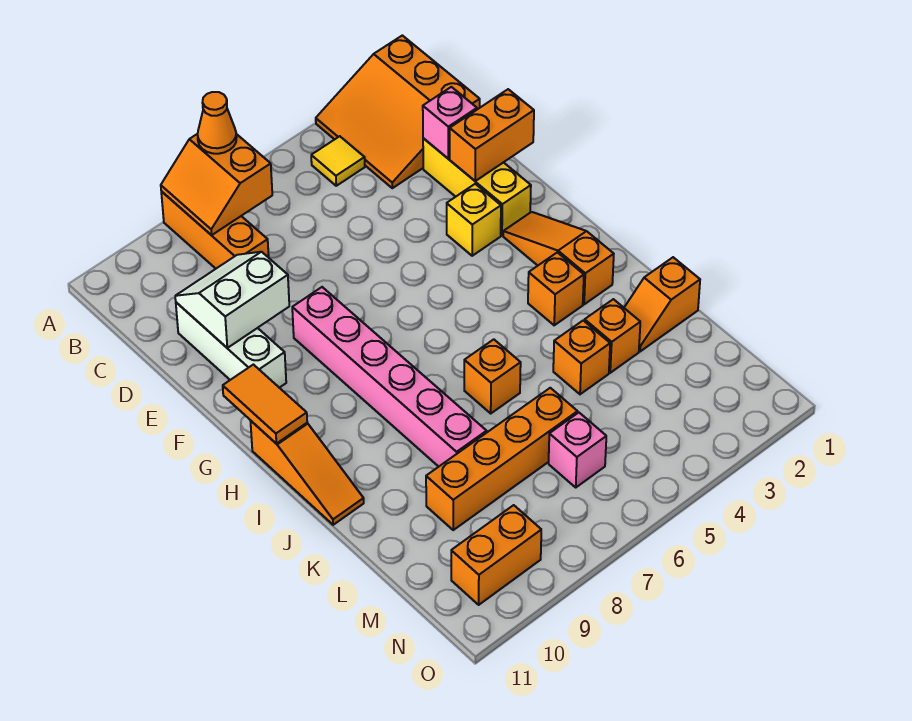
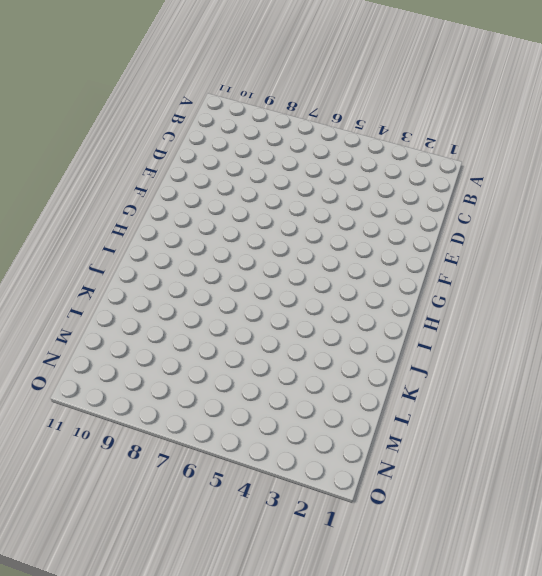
none -> orange slope A1:C3 level 1 top 1
none -> orange brick A8:C8 level 1
none -> yellow tile B4 level 1

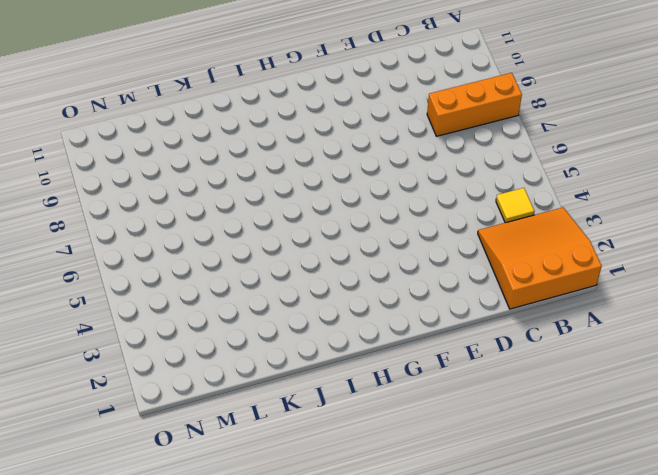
none -> yellow brick D2:F2 level 1
none -> white brick D10:F10 level 1
none -> yellow brick F3 level 1

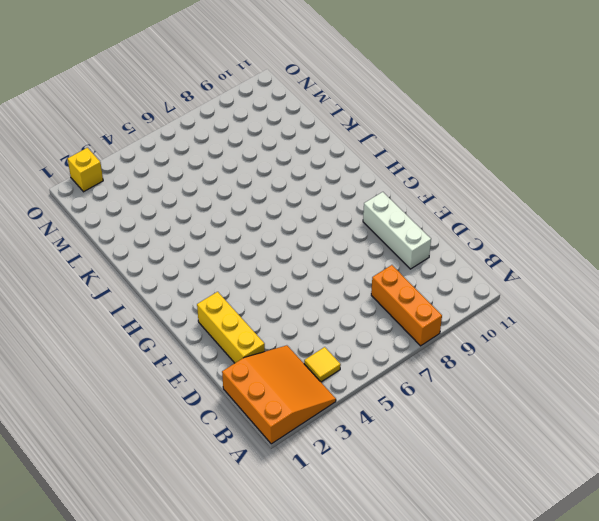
yellow brick O2 level 1 -> yellow brick F3 level 1
none -> pink brick F8:K8 level 1
none -> orange slope G2:I2 level 1 top I
none -> orange slope H11:J11 level 1 top H

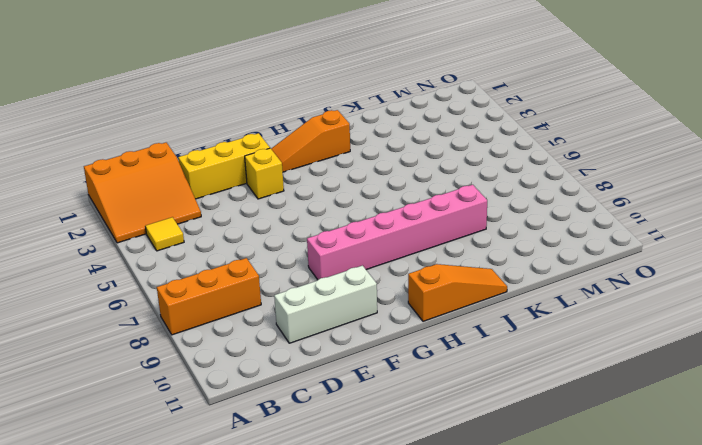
none -> orange brick I3 level 1
none -> orange brick J6 level 1
none -> orange slope K1:K2 level 1 top 1

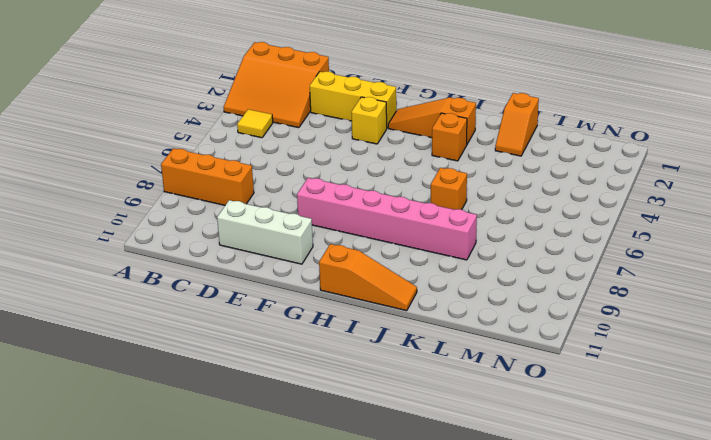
none -> orange brick K3 level 1
none -> orange brick K4 level 1
none -> orange brick L6:L9 level 1

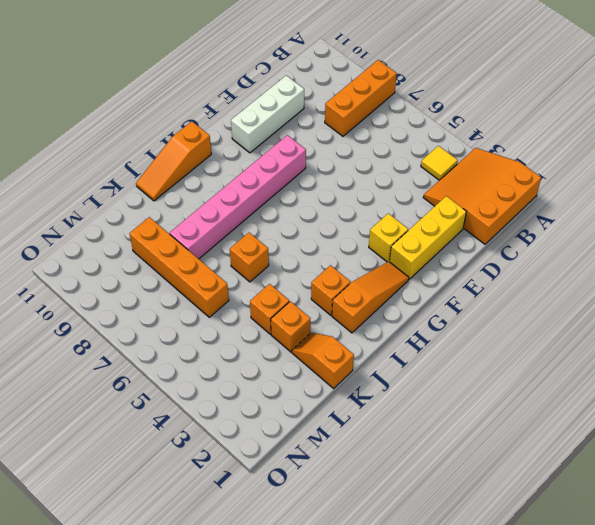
none -> pink brick M6 level 1
none -> orange brick N9:N10 level 1
none -> orange slope A7:B8 level 2 top 7

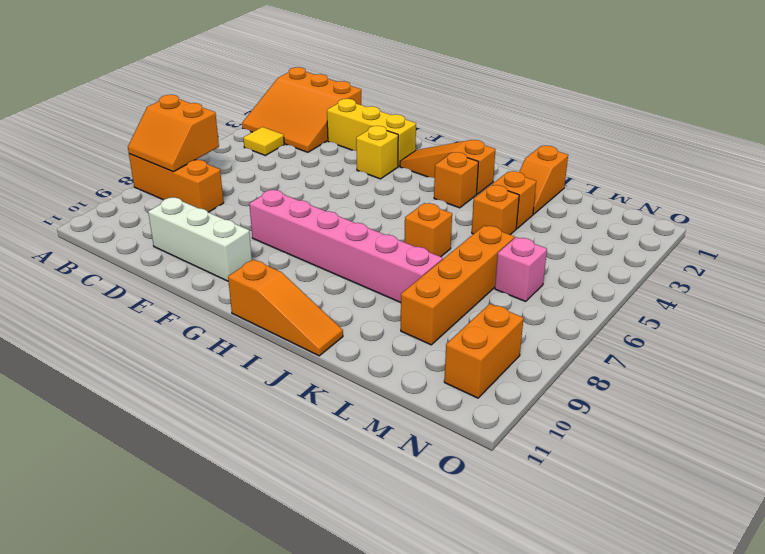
none -> pink brick D2 level 2
none -> white slope D9:E10 level 2 top E
none -> orange brick E1:E2 level 2

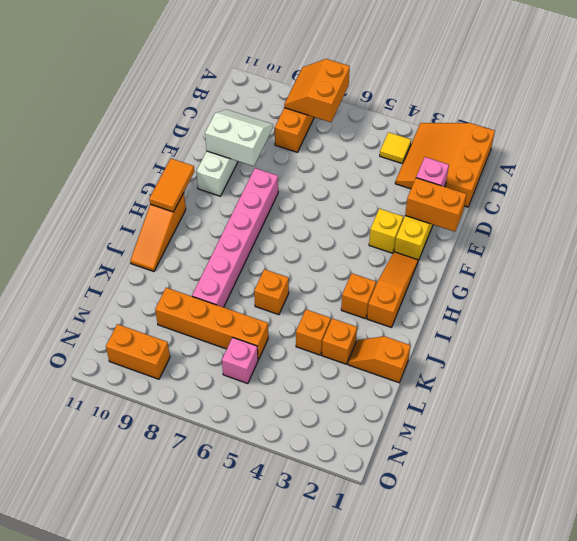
none -> orange cone A7 level 3

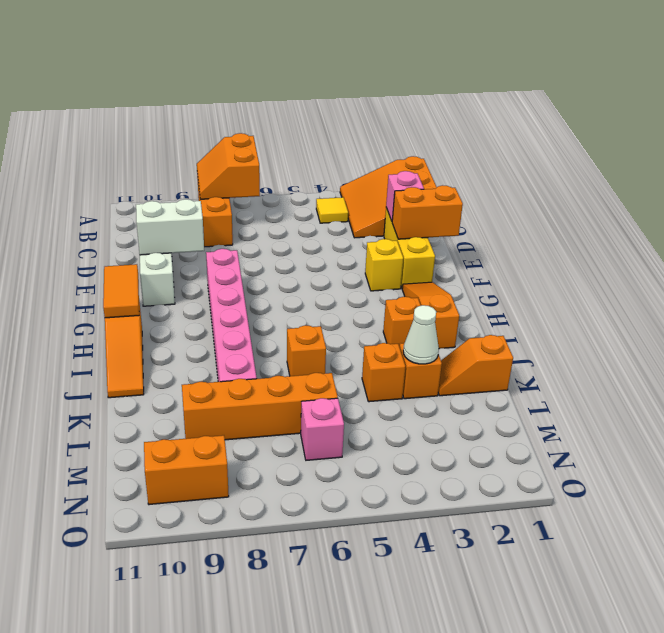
white cone K3 level 2 -> none
none -> orange cone A7 level 3

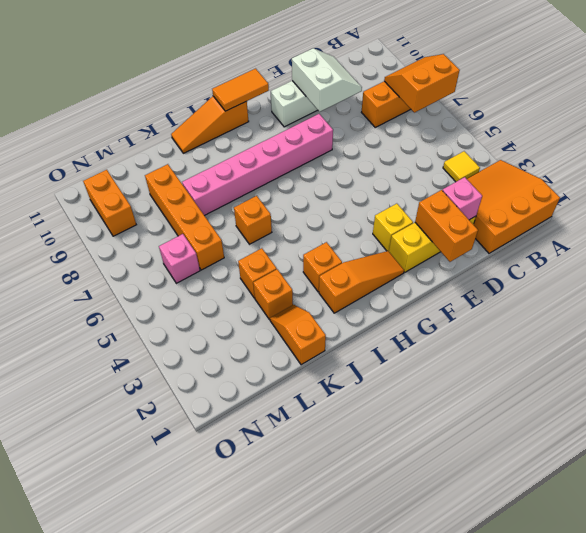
none -> orange cone A7 level 3

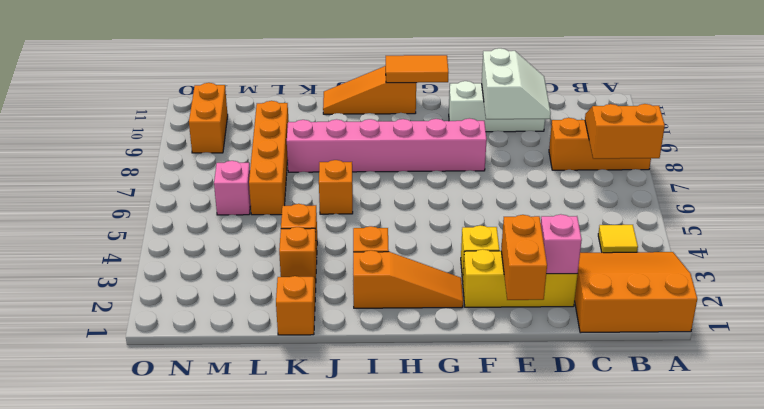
none -> orange cone A7 level 3

